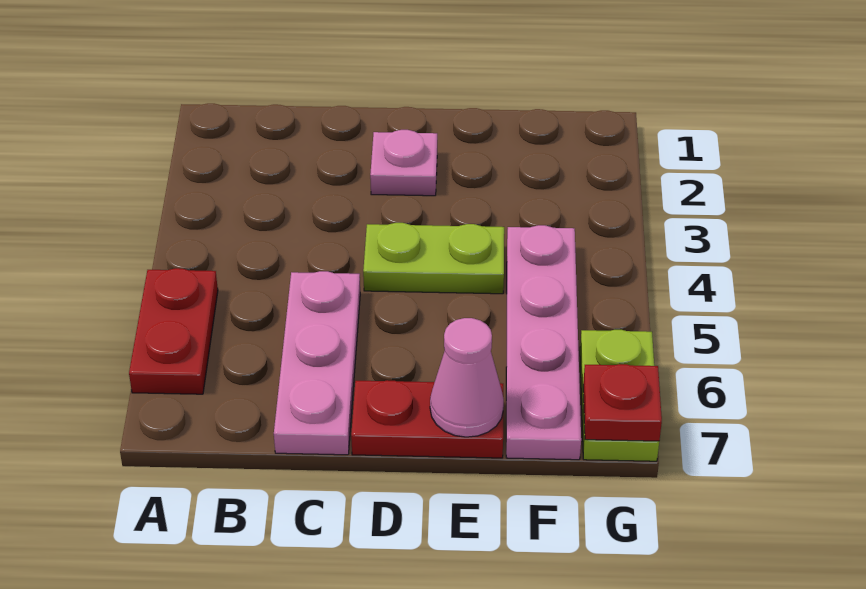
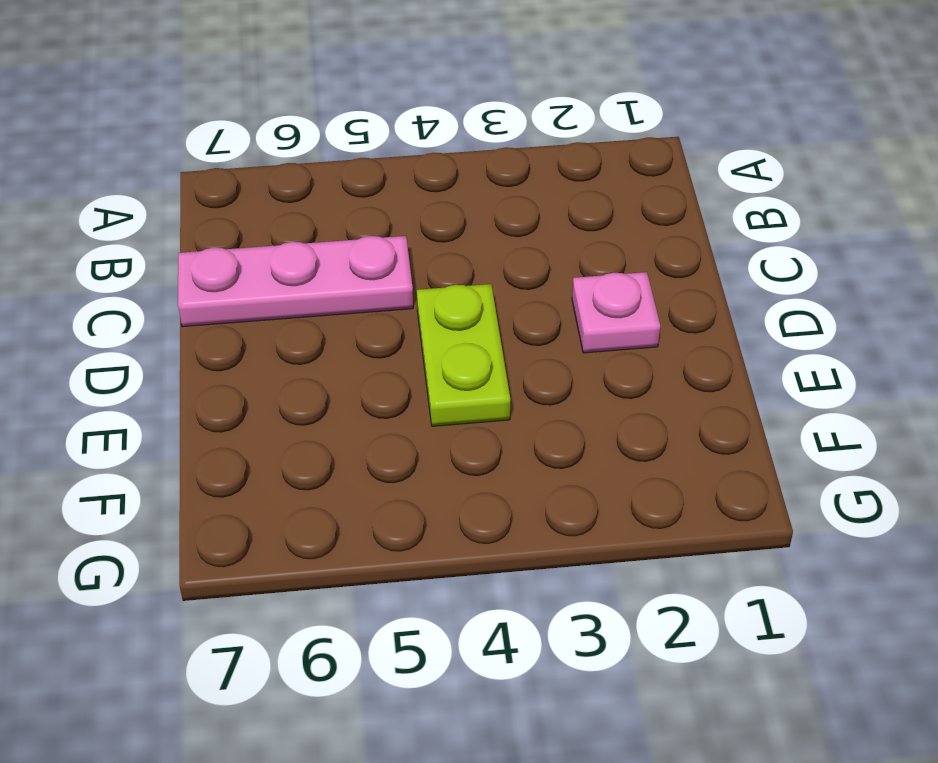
none -> red plate A5:A6 level 1
none -> red plate D7:E7 level 1

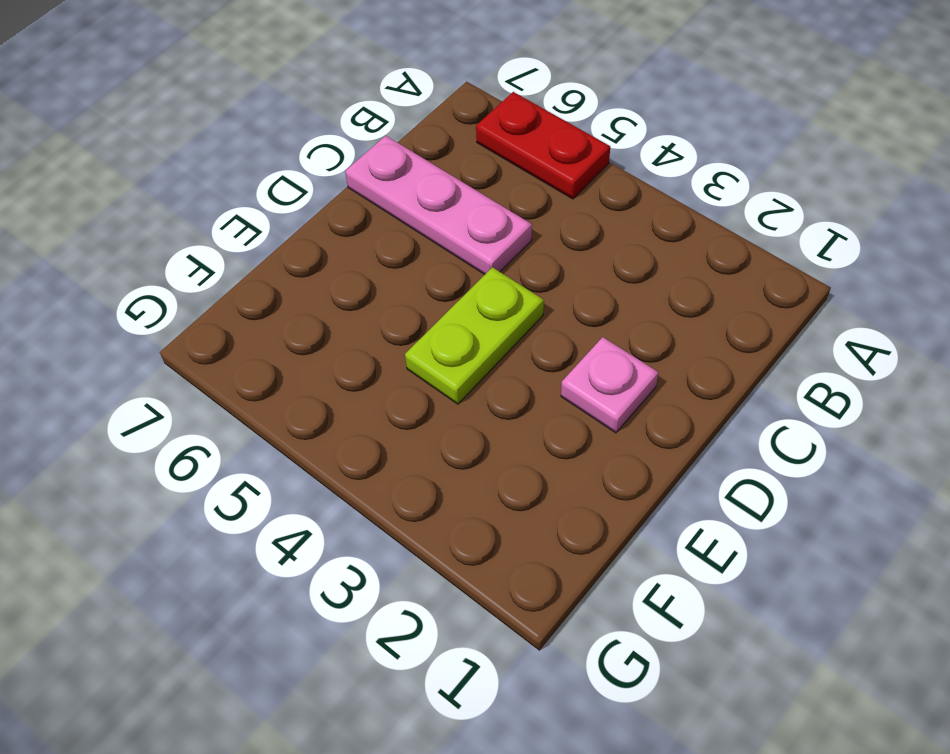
none -> red plate D7:E7 level 1
none -> pink plate F4:F7 level 1

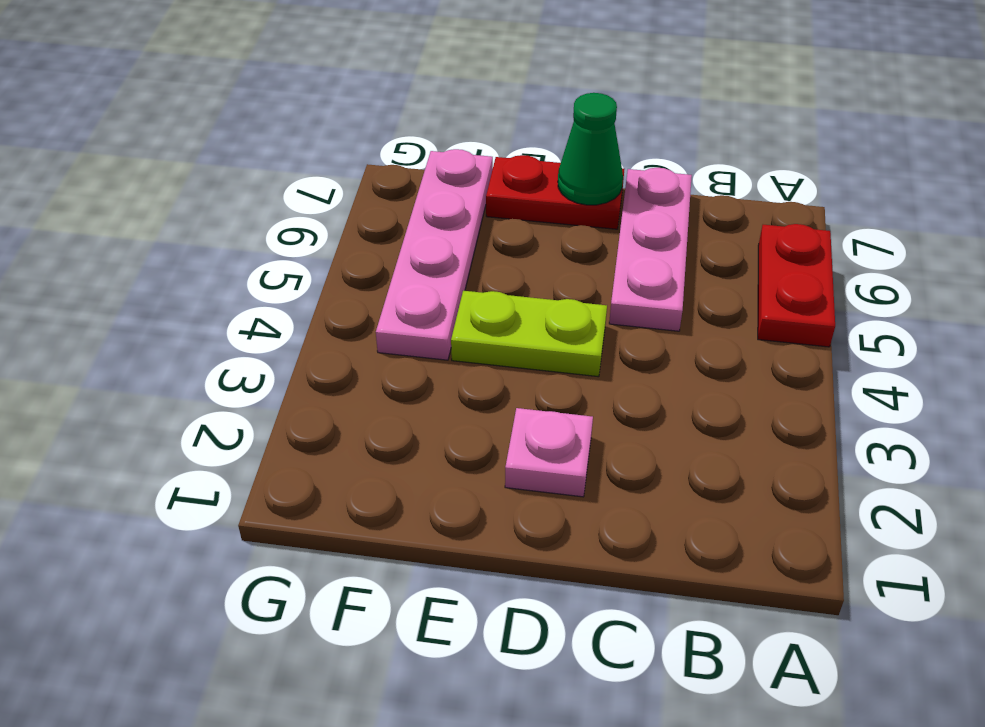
green cone D7 level 2 -> none
none -> lime plate G6:G7 level 1
none -> pink cone E7 level 2

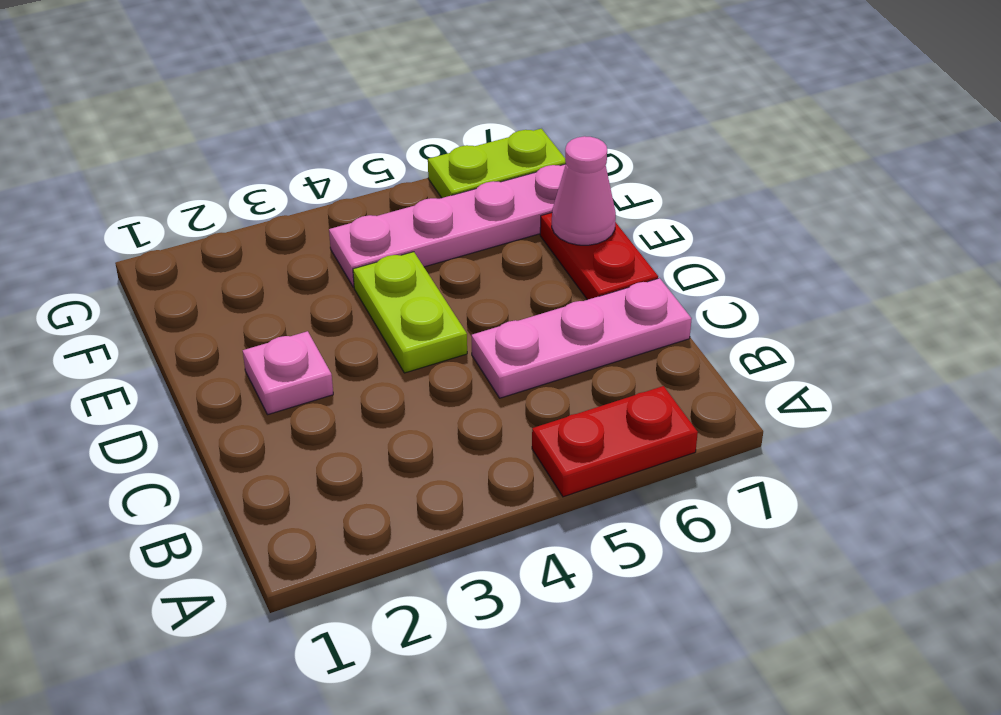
none -> red plate G7 level 2

